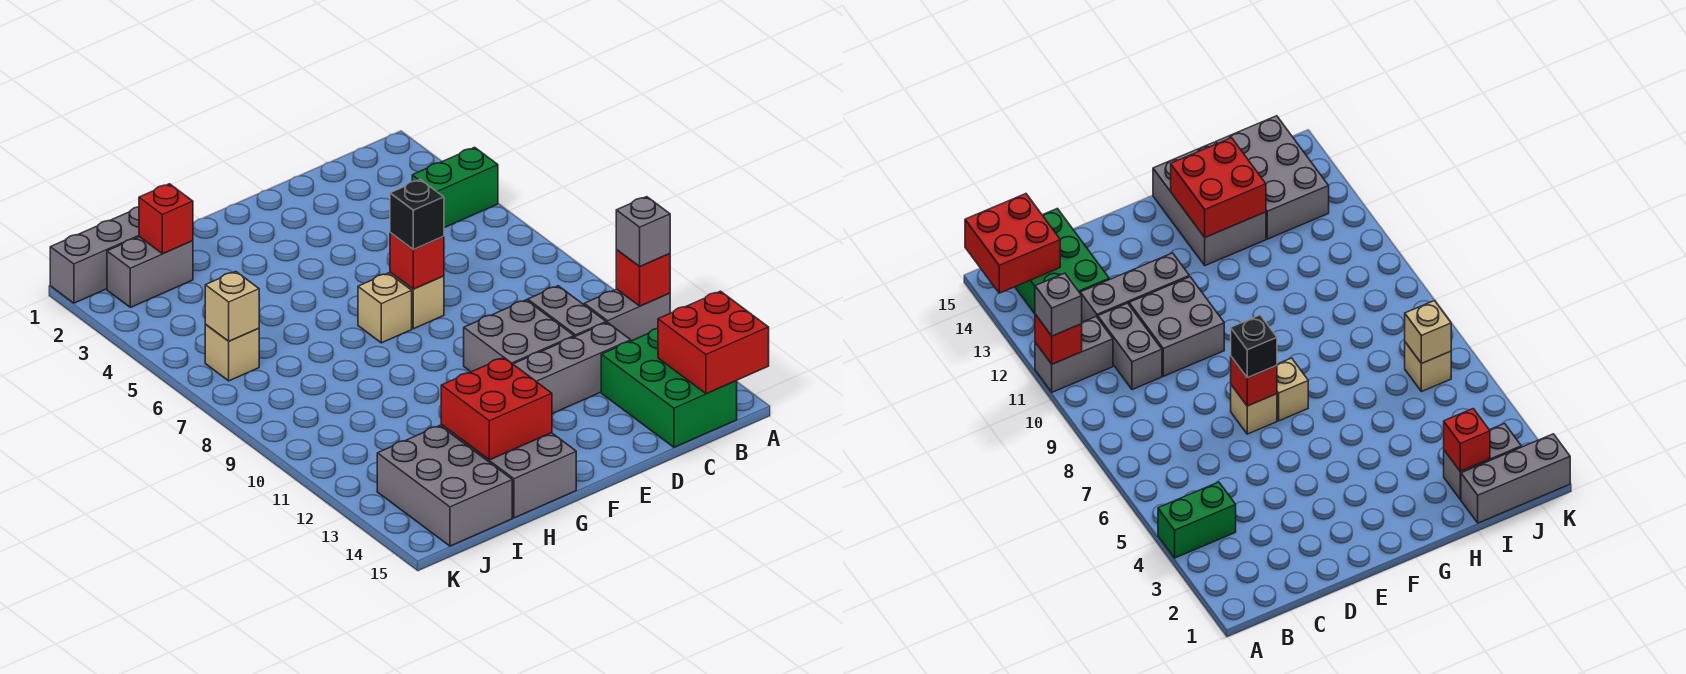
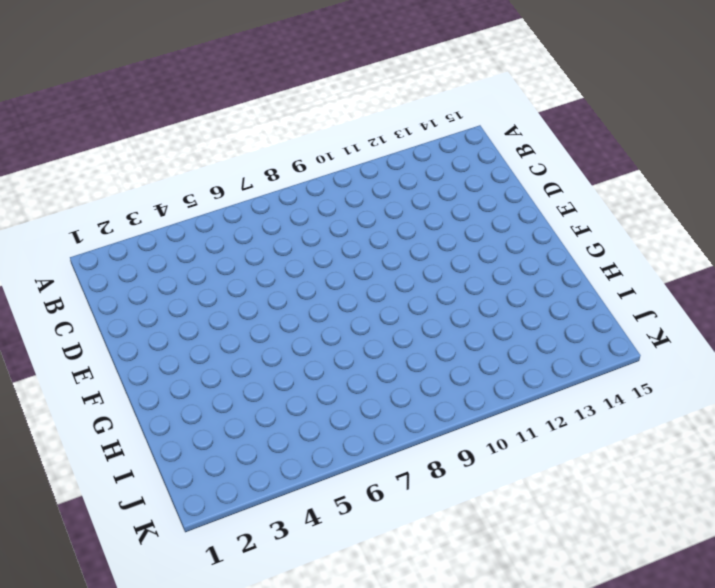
none -> green brick A4:B4 level 1
none -> grey brick A11:B11 level 1
none -> green brick B13:C15 level 1

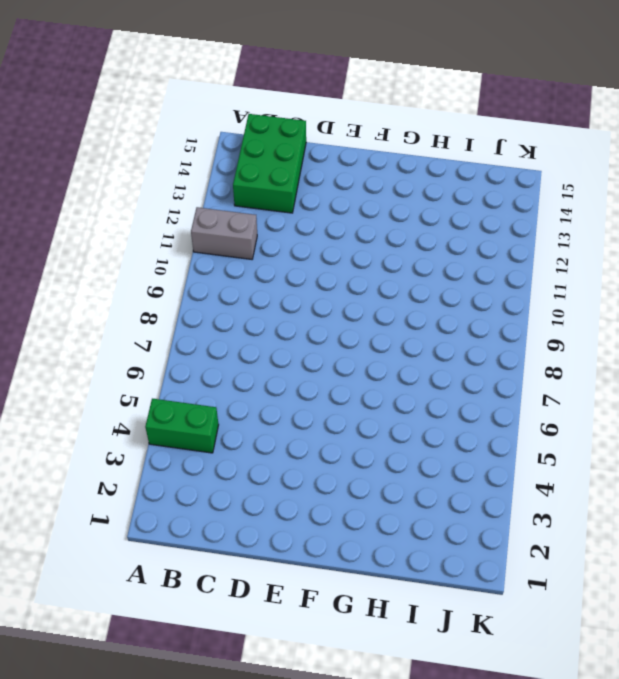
none -> grey brick C10:C11 level 1
none -> grey brick C12:E12 level 1
none -> grey brick D10:E11 level 1

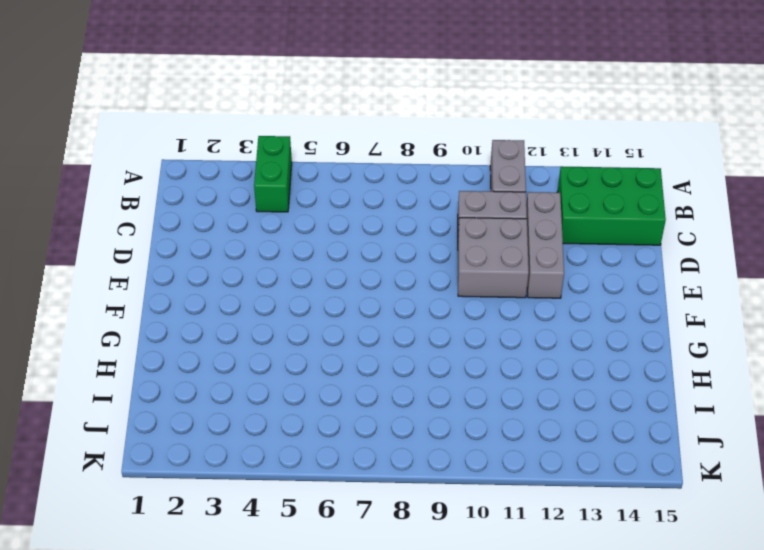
none -> tan brick E7 level 1
none -> tan brick F7 level 1
none -> grey brick G13:H15 level 1

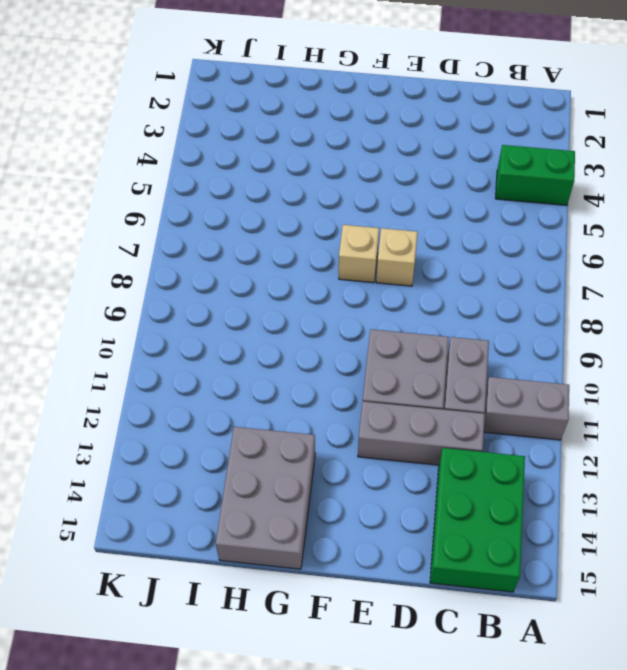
none -> grey brick I1:K1 level 1
none -> grey brick I2:J2 level 1
none -> grey brick I13:J15 level 1

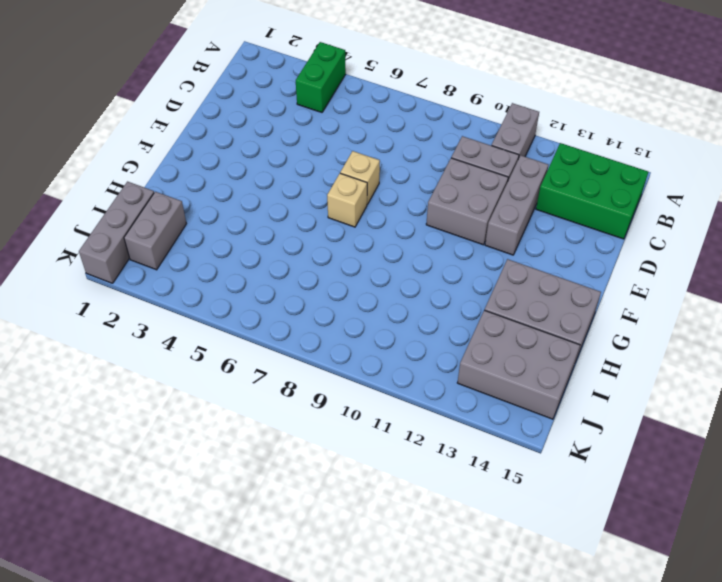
none -> tan brick J6 level 1
none -> red brick A11 level 2
none -> red brick A14:B15 level 2

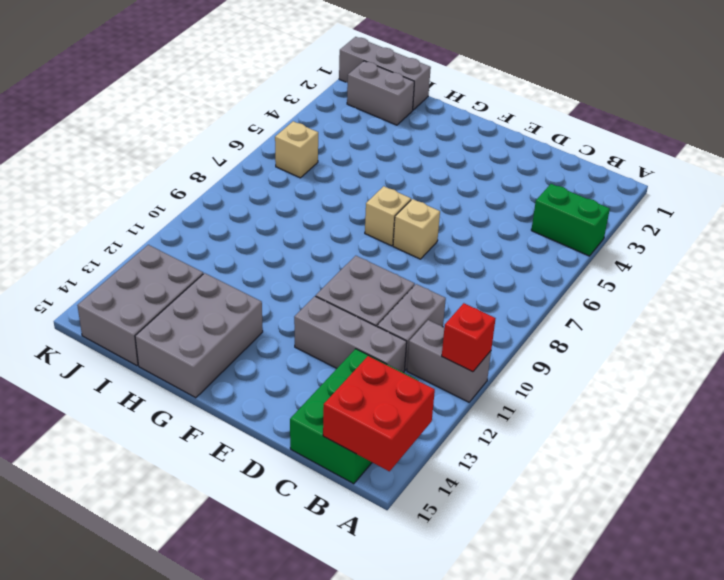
none -> red brick E7 level 2
none -> red brick G13:H14 level 2
none -> red brick I2 level 2

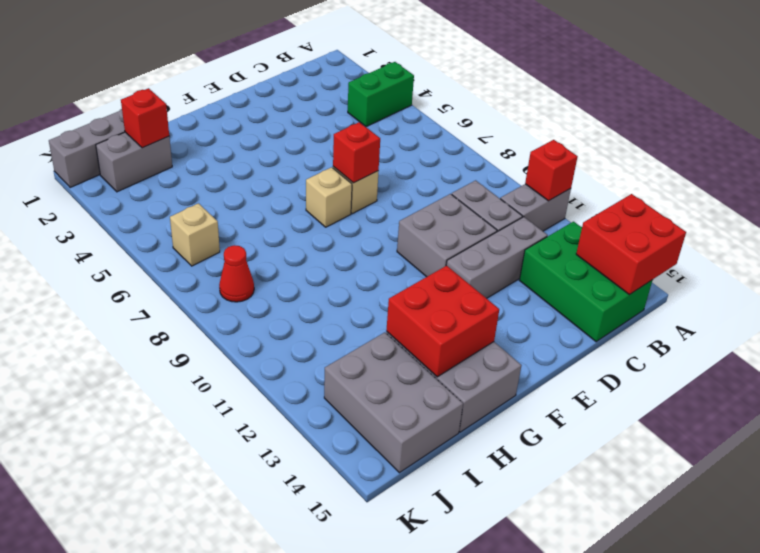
red cone J8 level 1 -> none
none -> tan brick J6 level 2
none -> grey brick A11 level 3
none -> black brick E7 level 3

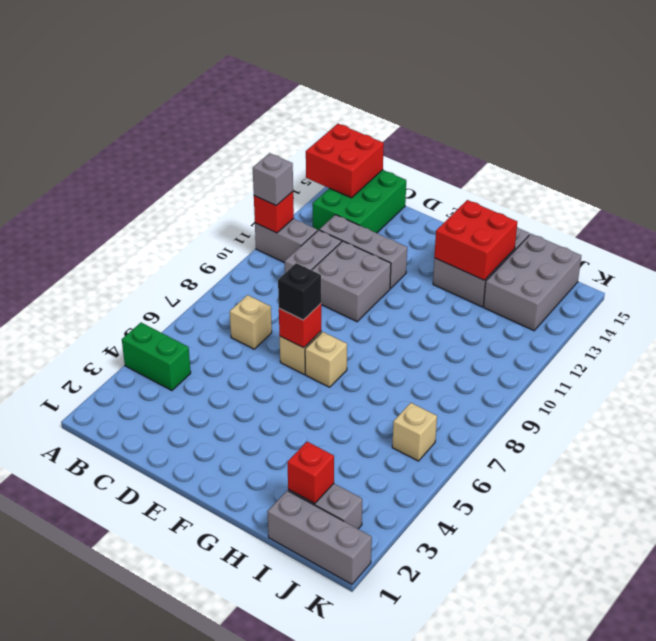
tan brick C7 level 1 -> tan brick J6 level 2

